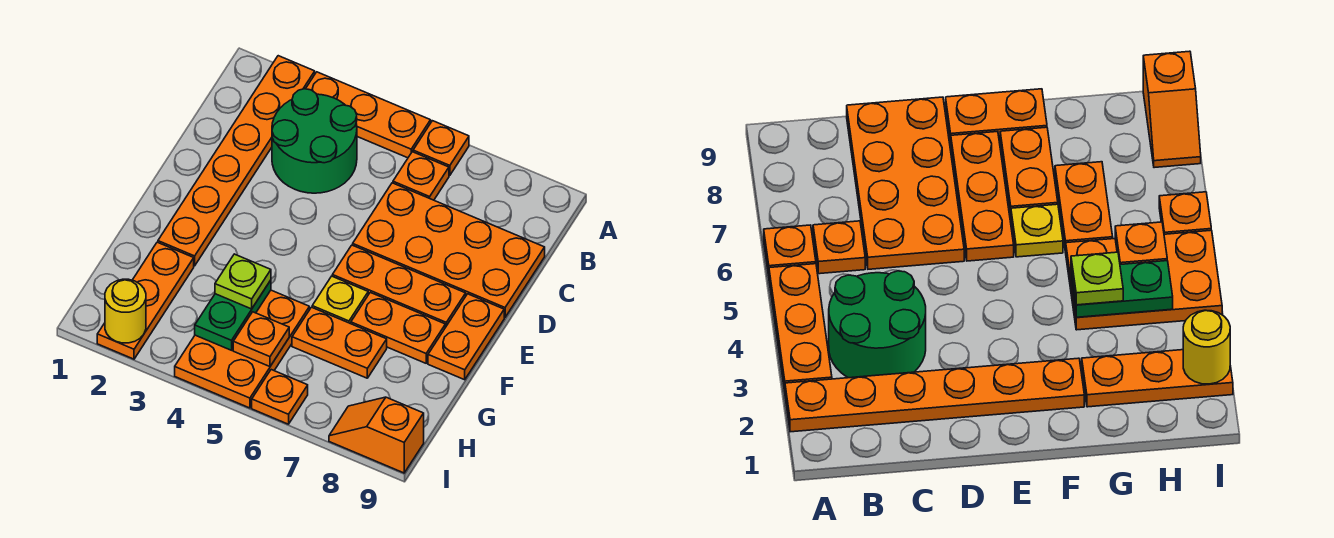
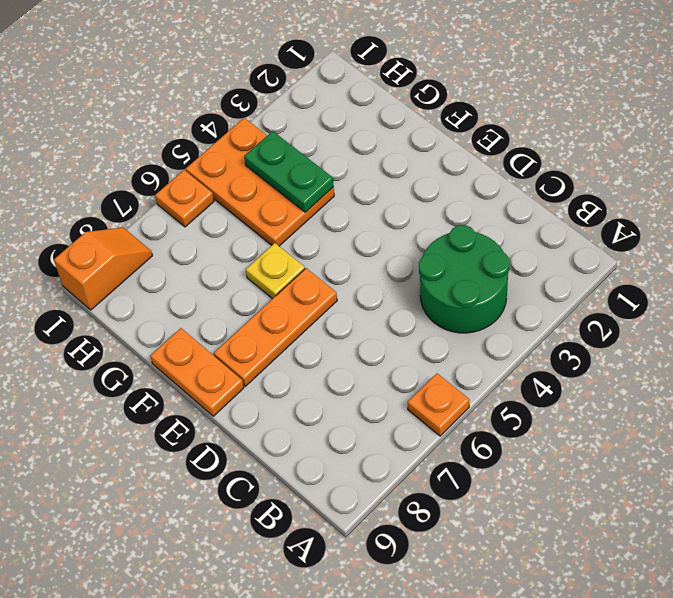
none -> orange plate A2:F2 level 1
none -> orange plate A3:A5 level 1
none -> orange plate B6 level 1

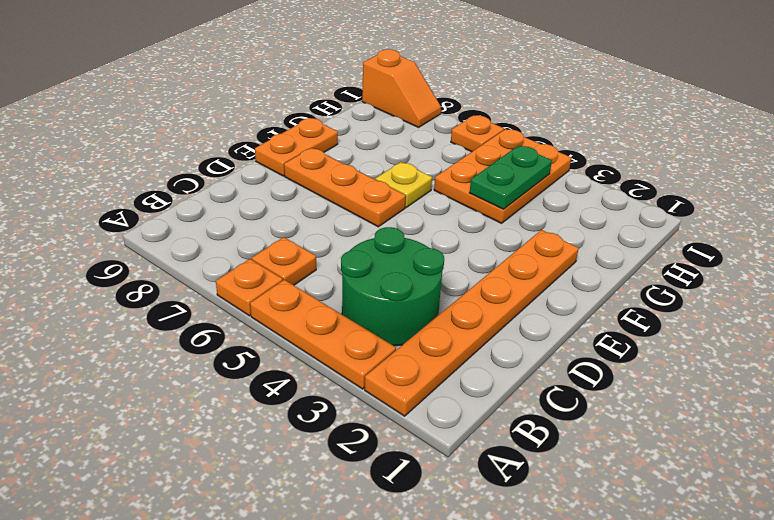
none -> orange plate C6:D9 level 1
none -> orange plate F7:F8 level 1
none -> orange plate G2:I2 level 1

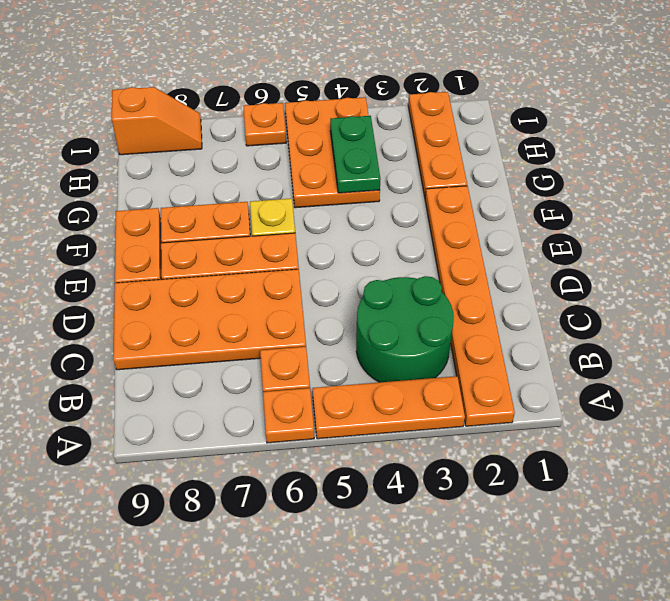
none -> orange plate G6:G7 level 1
none -> orange plate H5 level 2
none -> yellow round brick I2 level 2

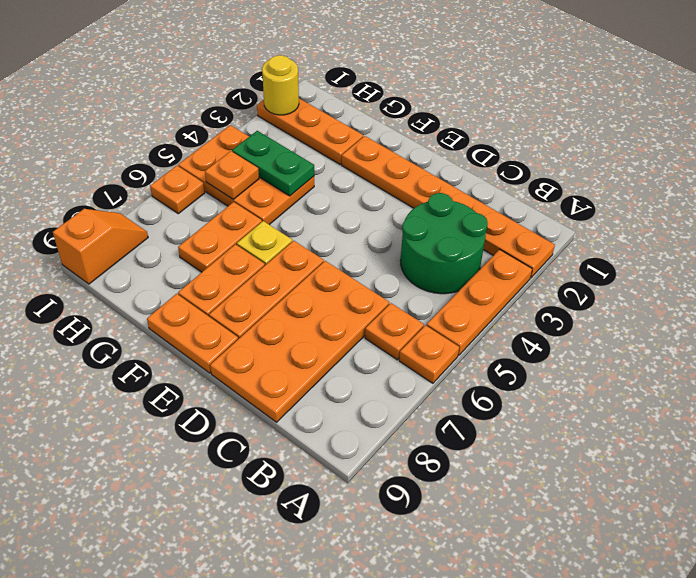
none -> lime plate G4 level 3

